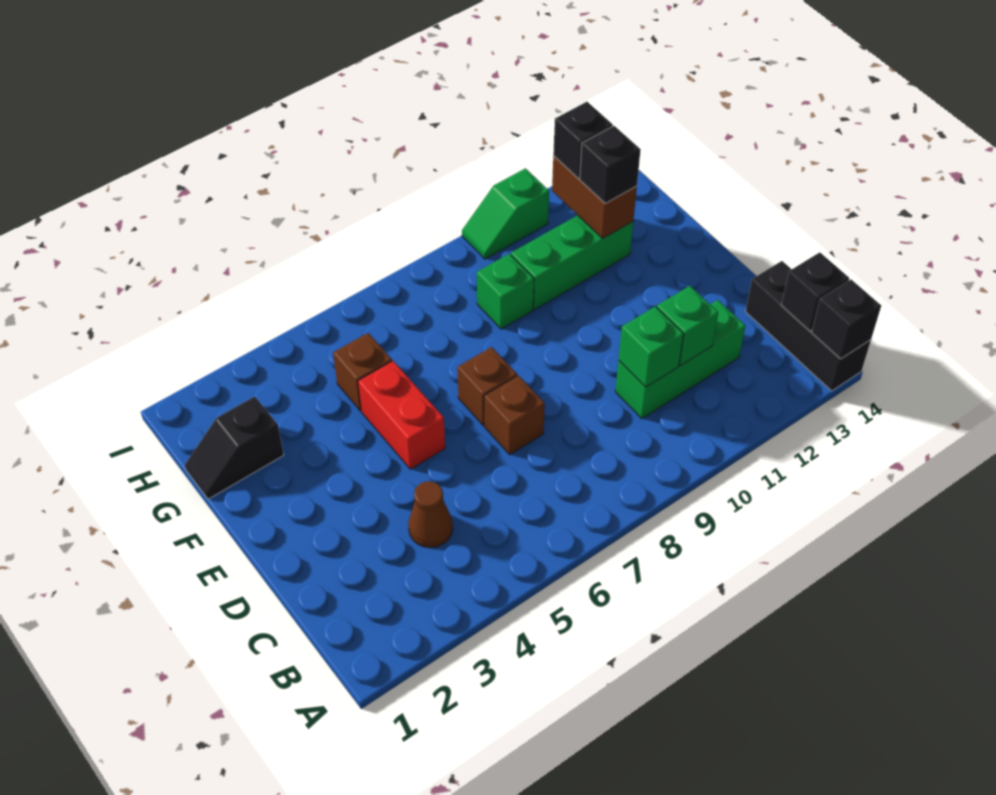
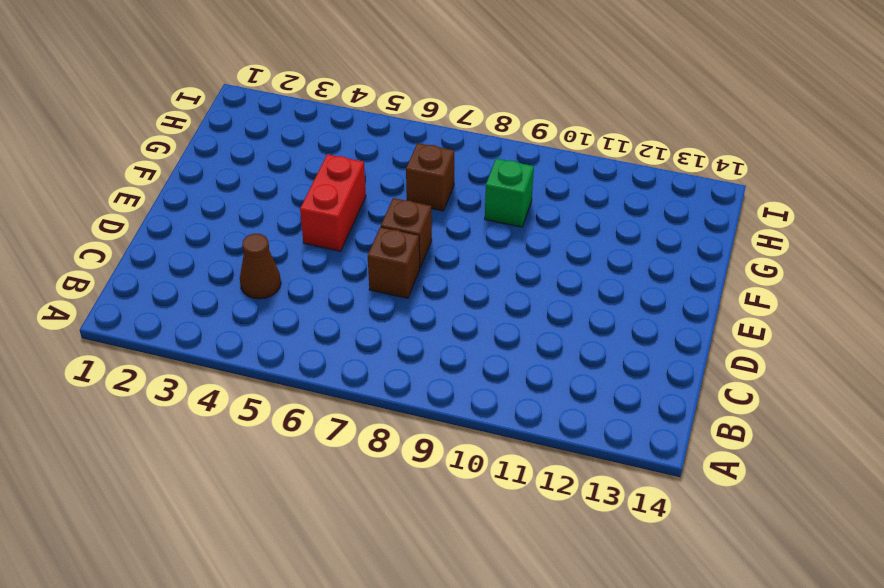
brown brick G7 level 1 -> brown brick G5 level 1
none -> black brick A14:C14 level 1
none -> green brick C10:C12 level 1
none -> black slope G1:G2 level 1 top 2

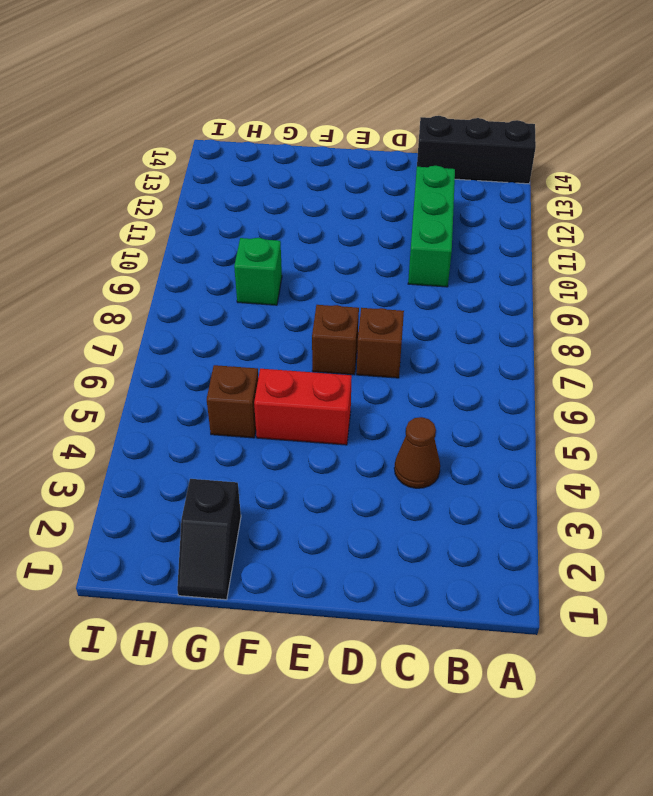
none -> green brick G10:G12 level 1
none -> green slope I10:I11 level 1 top 11
none -> black brick A14 level 2

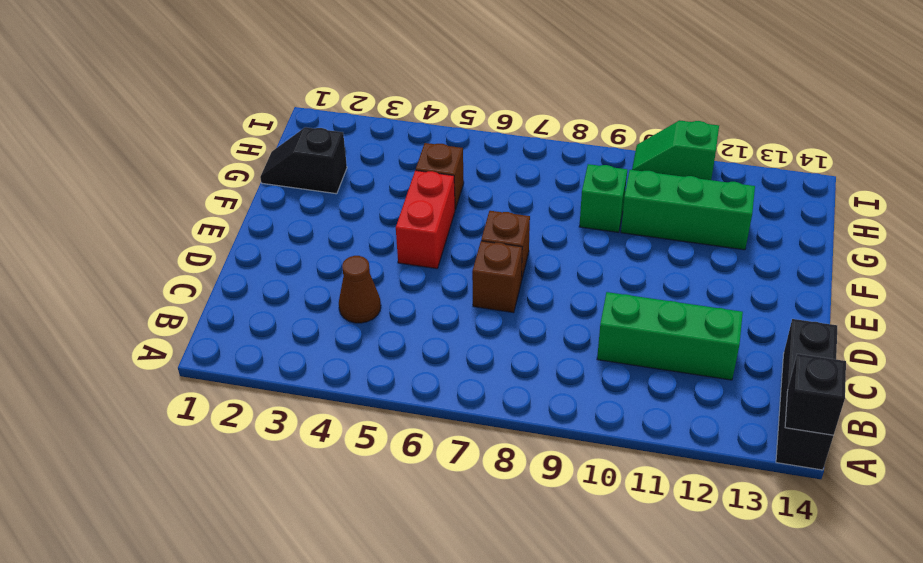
none -> black brick B14 level 2
none -> green brick C10 level 2
none -> green brick C11 level 2

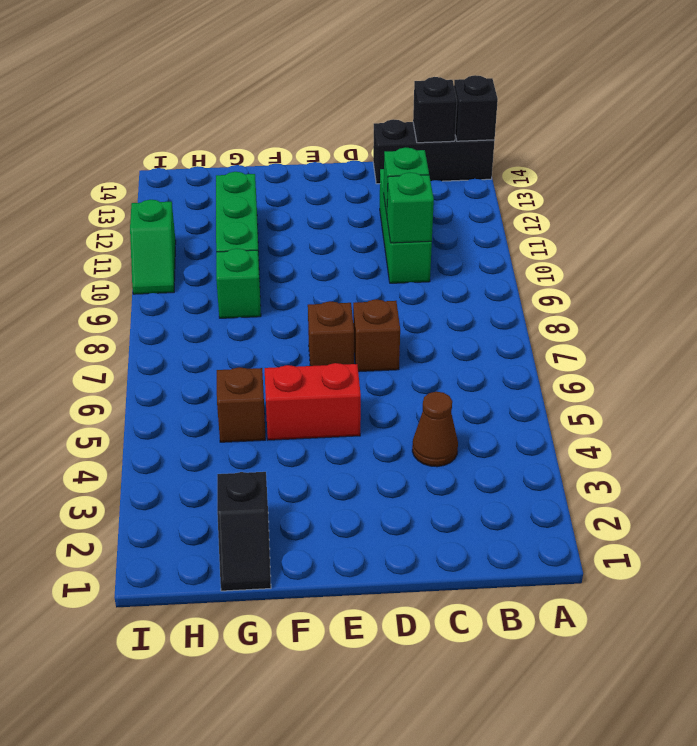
none -> brown brick G12:H12 level 2
none -> black brick G12 level 3
none -> black brick H12 level 3

